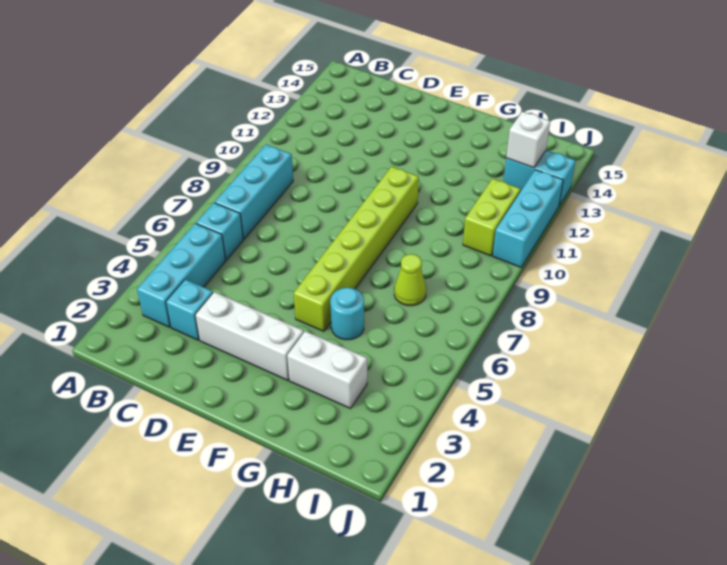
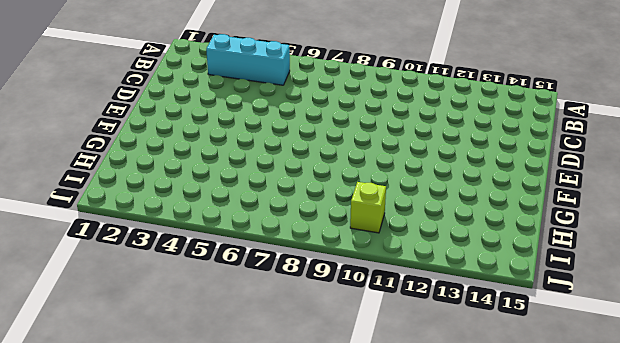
lime brick I10 level 1 -> lime brick I10:I11 level 1
none -> cyan brick B6 level 1
none -> cyan brick B7:B9 level 1
none -> cyan brick C3 level 1

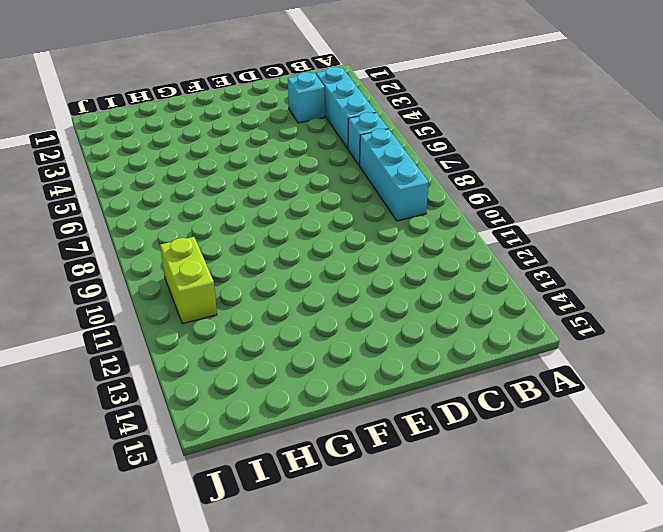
none -> white brick D3:F3 level 1
none -> lime brick F5:F10 level 1
none -> white brick G3:H3 level 1

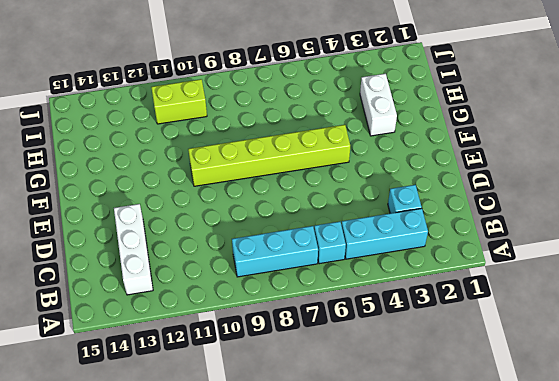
white brick B13:D13 level 1 -> white brick D3:F3 level 1
none -> cyan round brick G5 level 1
none -> lime cone H7 level 1
none -> cyan brick I13:J13 level 1

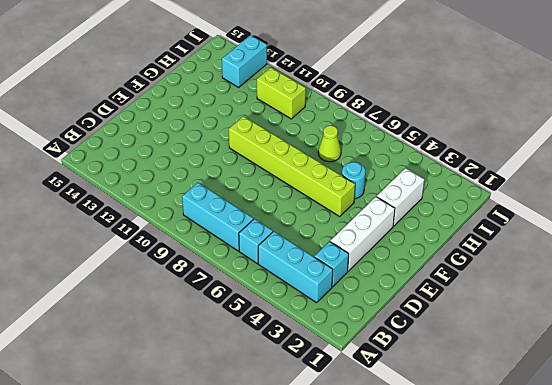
none -> cyan brick J10:J12 level 1
none -> white brick I13 level 2

